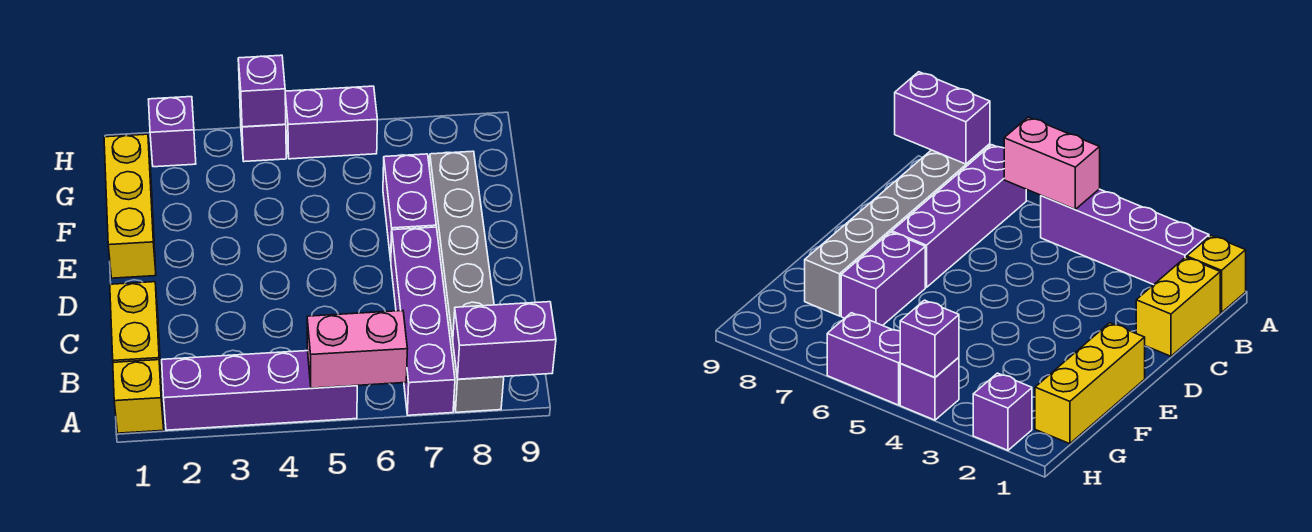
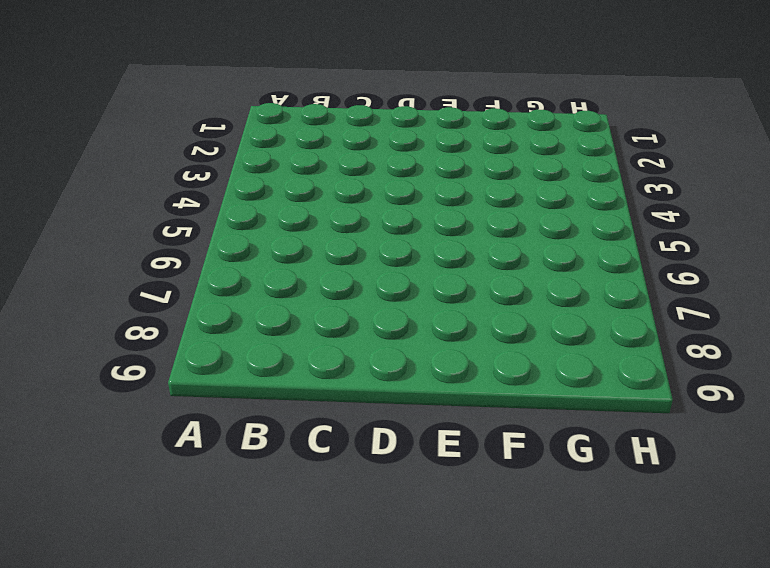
none -> yellow brick A1 level 1
none -> purple brick A2:A5 level 1
none -> purple brick A7:D7 level 1

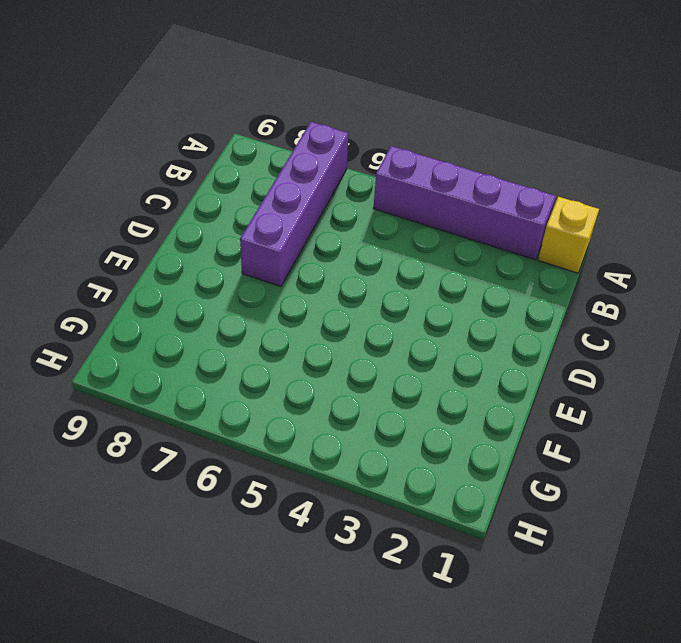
none -> grey brick A8:F8 level 1
none -> yellow brick B1:C1 level 1
none -> yellow brick E1:G1 level 1

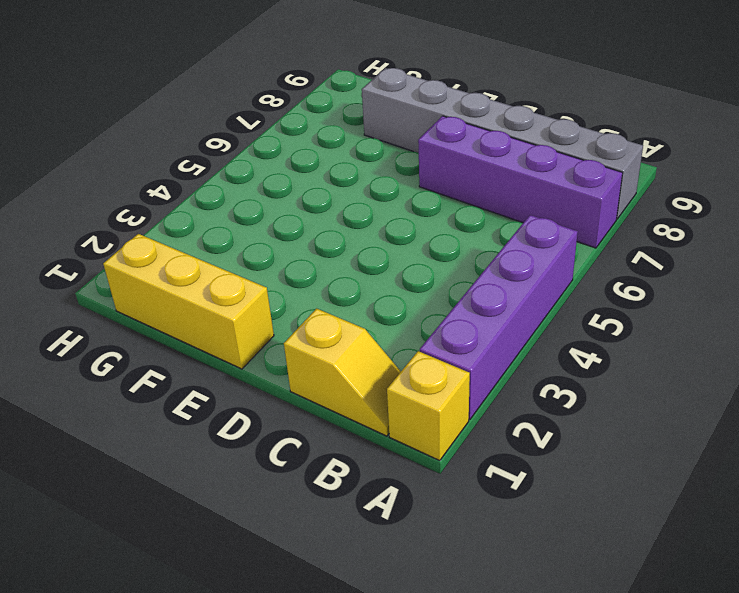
yellow slope B1:C1 level 1 top C -> yellow brick B1:C1 level 1
none -> purple brick E7:F7 level 1
none -> purple brick H2 level 1
none -> purple brick H4 level 1

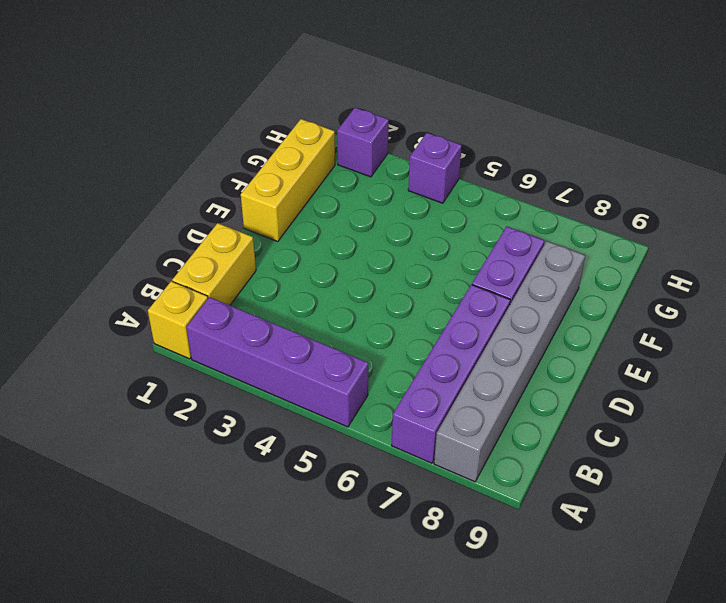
none -> purple brick H5:H6 level 1
none -> pink brick A5:A6 level 2
none -> purple brick A8:A9 level 2

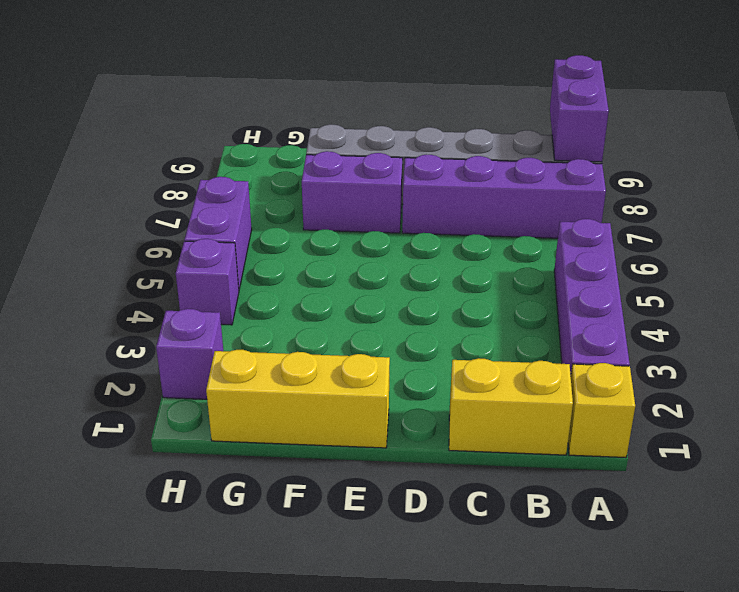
none -> pink brick A5:A6 level 2
none -> purple brick H4 level 2

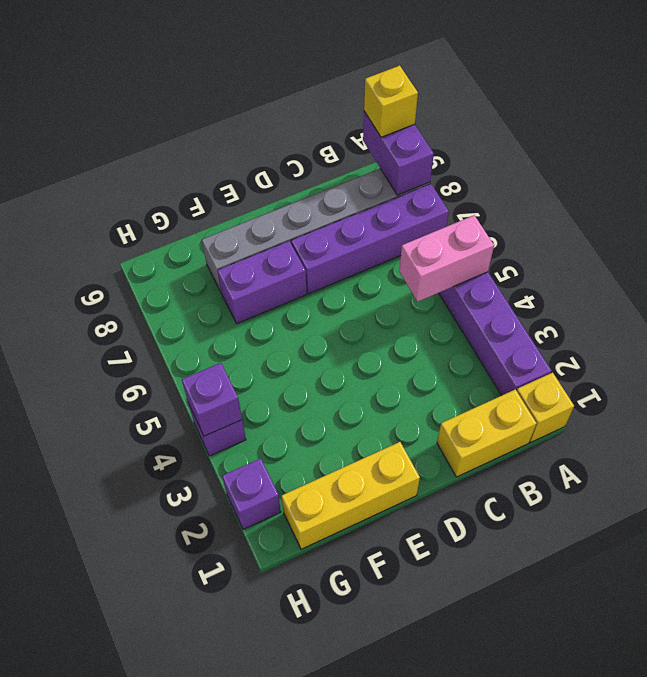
pink brick A5:B5 level 2 -> pink brick A5:A6 level 2
yellow brick A9 level 3 -> none
none -> purple brick H5:H6 level 1

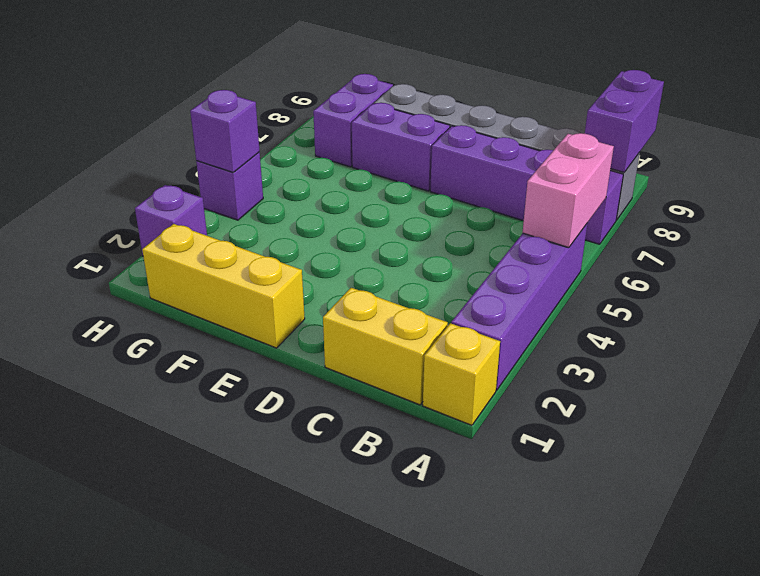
purple brick G7:G8 level 1 -> purple brick H5:H6 level 1

